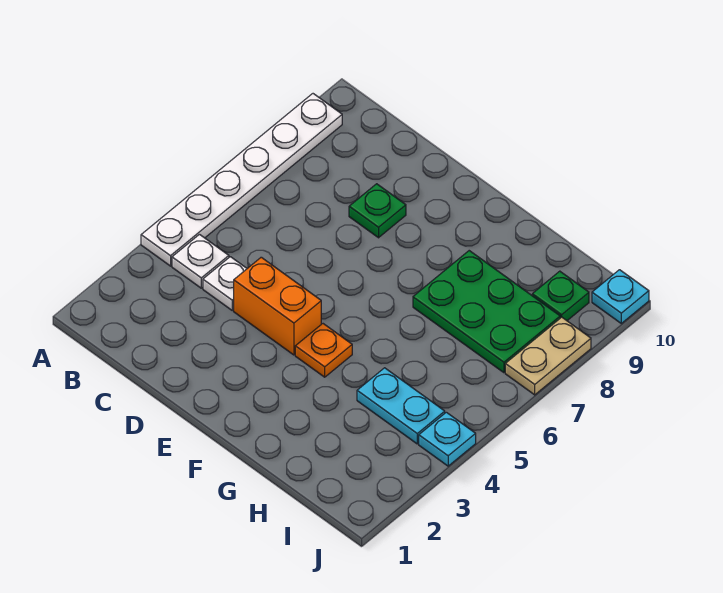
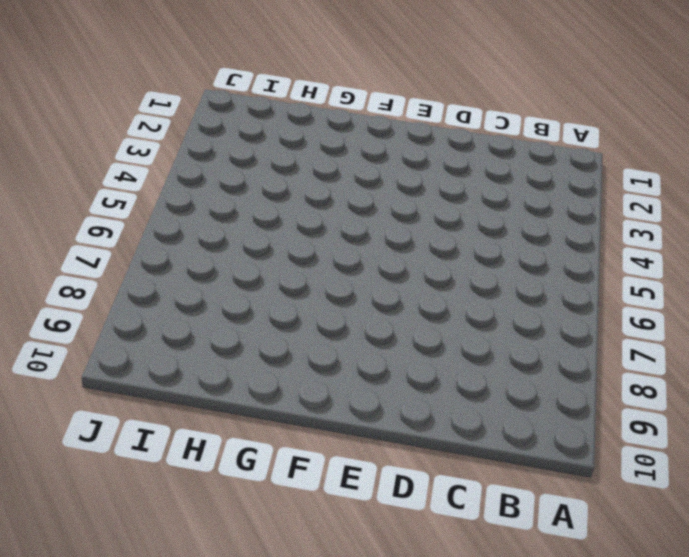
none -> white plate A4:A9 level 1
none -> white plate B4 level 1
none -> white plate C4 level 1

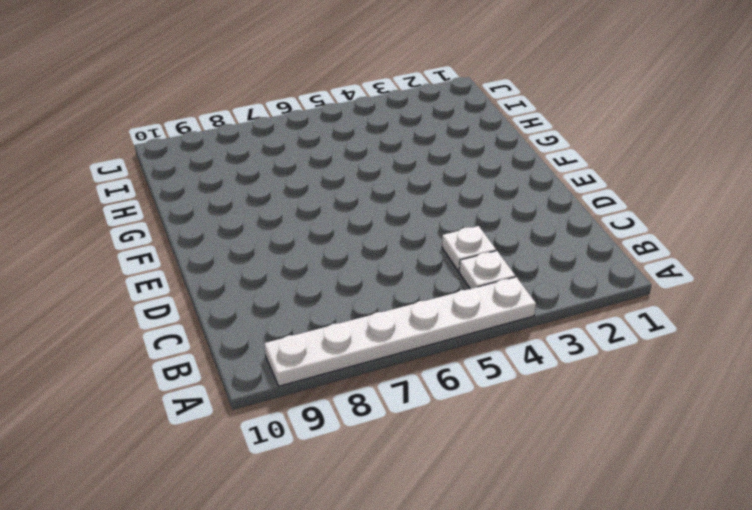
none -> orange brick D4:E4 level 1
none -> green plate D8 level 1
none -> orange plate F4 level 1

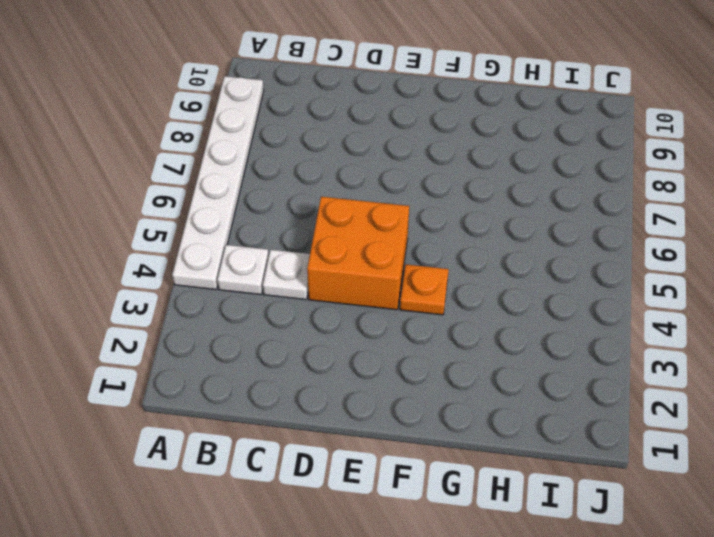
orange brick D4:E5 level 1 -> orange brick D4:E4 level 1
none -> green plate D8 level 1
none -> green plate G7:I8 level 1
none -> cyan plate H4:I4 level 1

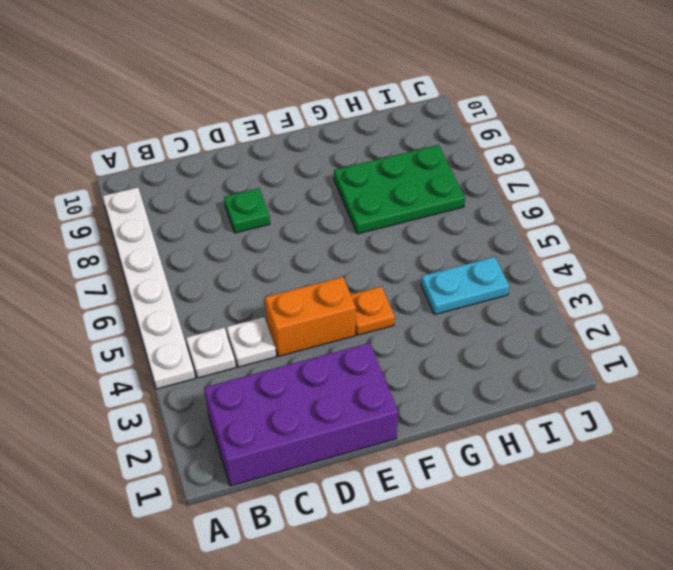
purple brick B1:E2 level 1 -> none
none -> green plate I9 level 1
none -> cyan plate J4 level 1
none -> tan plate J7:J8 level 1

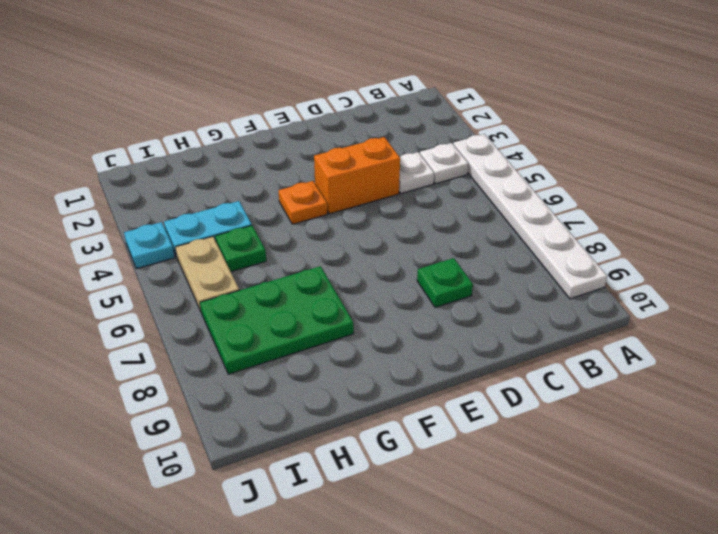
green plate H5 level 1 -> green plate I9 level 1
tan plate I5:I6 level 1 -> tan plate J7:J8 level 1
none -> cyan plate J10 level 1

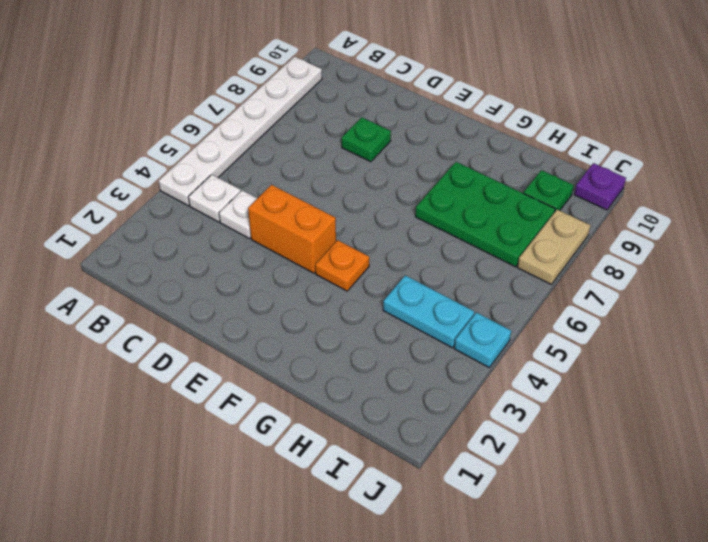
purple plate J10 level 1 -> cyan plate J10 level 1

